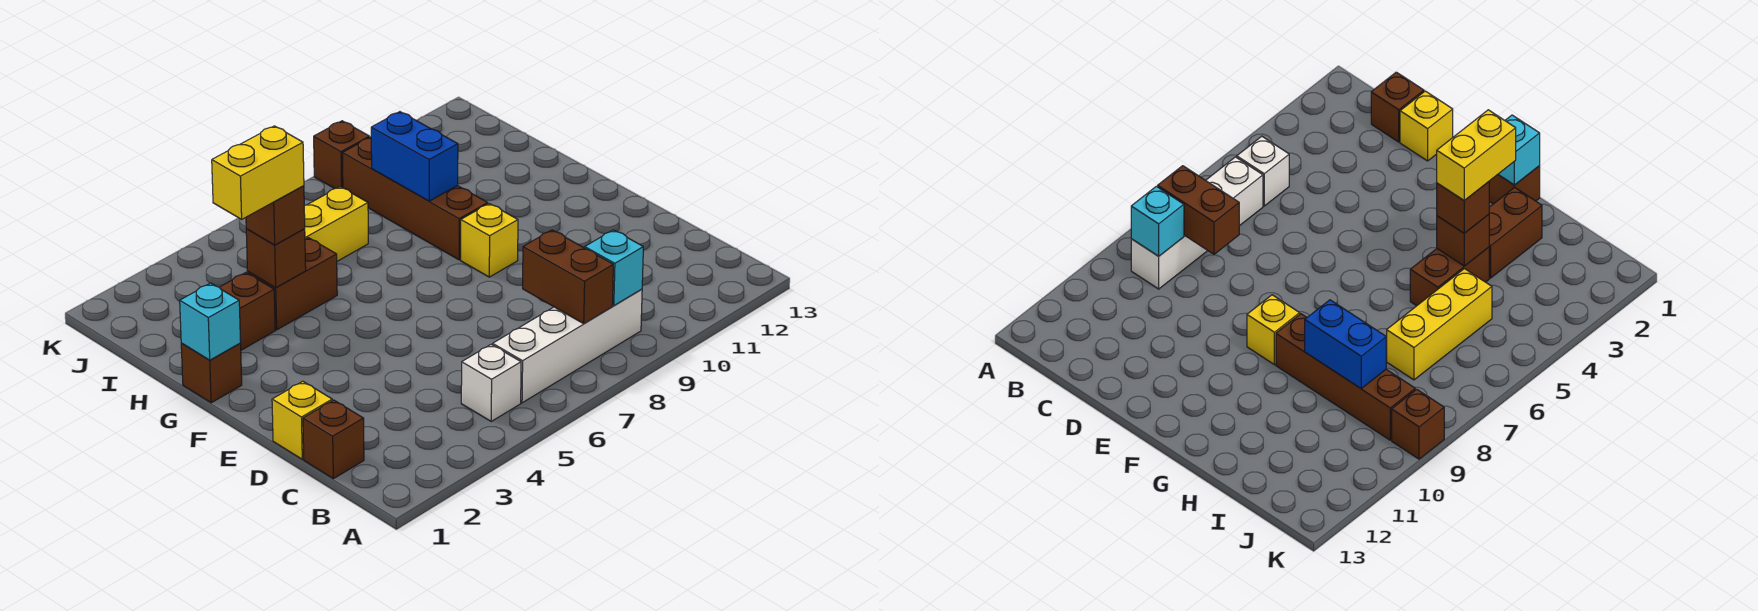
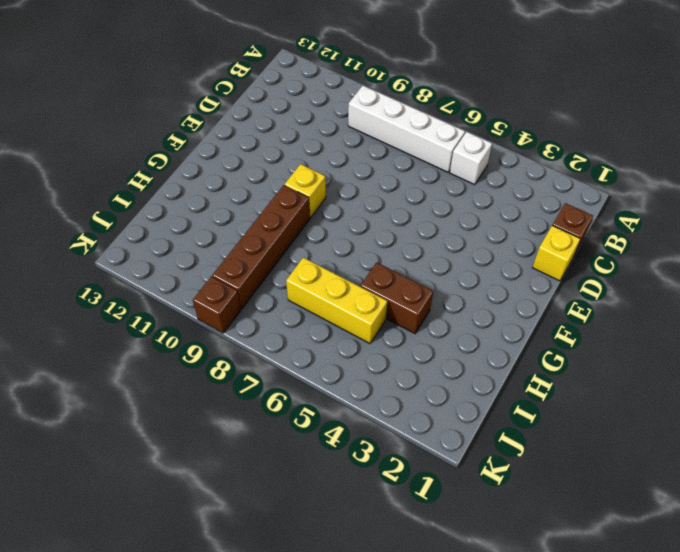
none -> brown brick G1 level 1
none -> brown brick H2:H3 level 1
none -> brown brick B8:C8 level 2

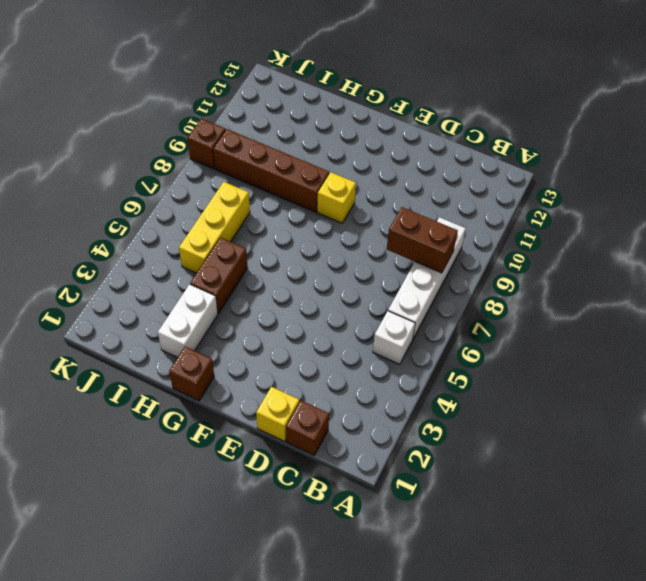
white brick H2:H3 level 1 -> brown brick H2:H3 level 1
none -> cyan brick B9 level 2
none -> cyan brick G1 level 2
none -> brown brick H4 level 2

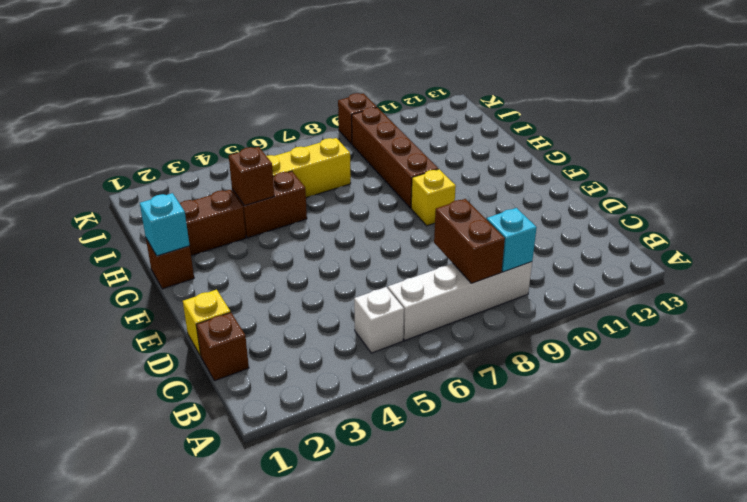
none -> blue brick H9:I9 level 2
none -> brown brick H4 level 3
none -> yellow brick H3:H4 level 4

